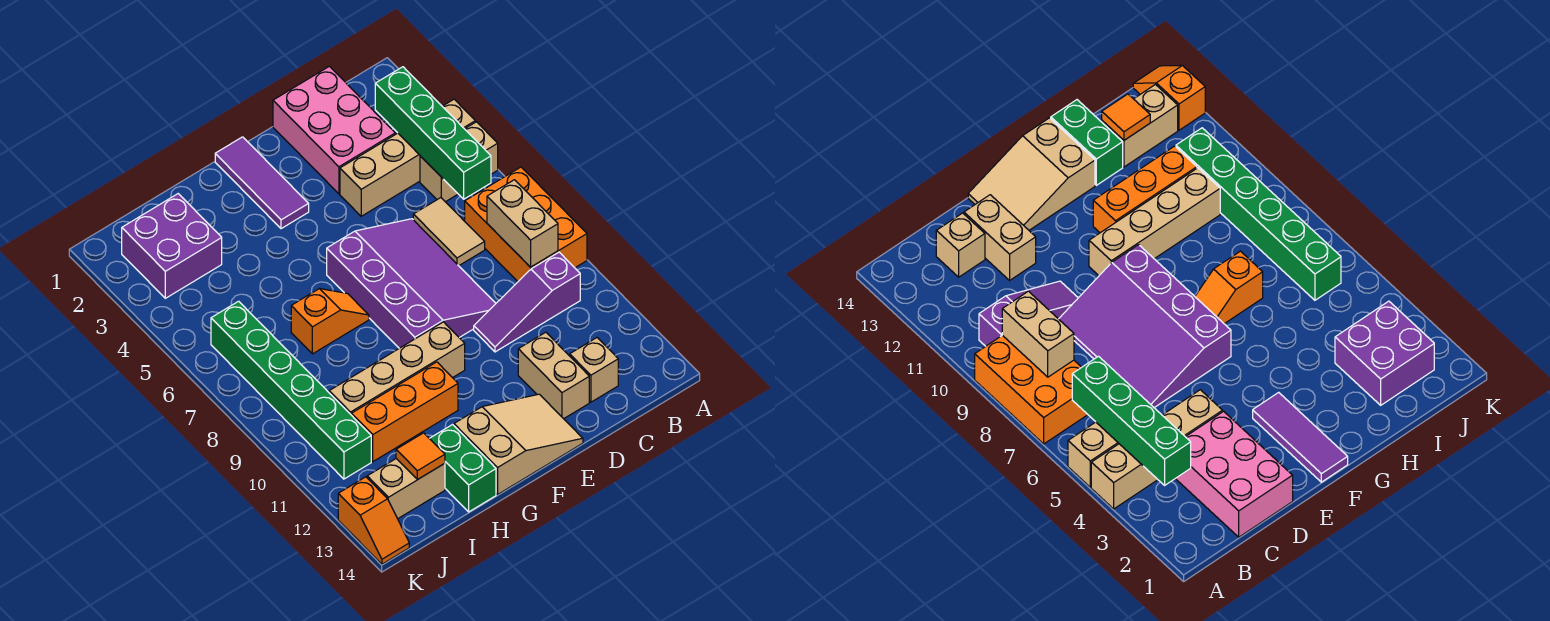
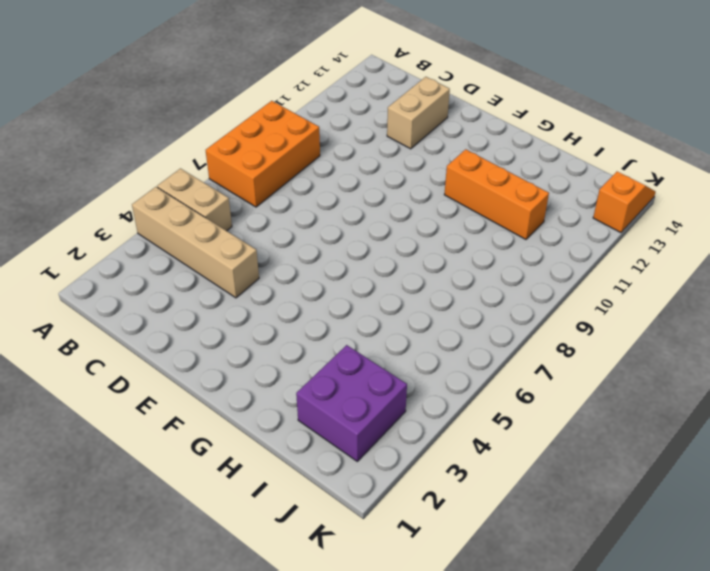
none -> purple slope B10:D10 level 1 top B
none -> pink brick C1:D3 level 1
none -> tan tile C6:C7 level 1

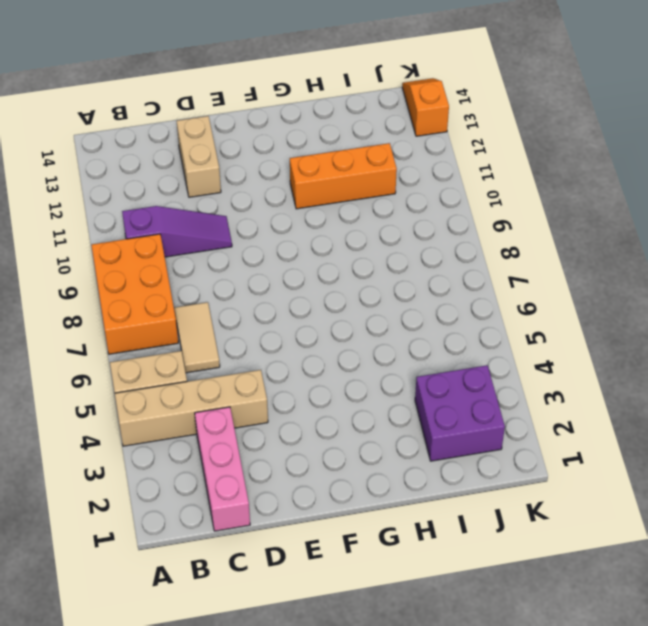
pink brick C1:C3 level 1 -> pink brick C1:D3 level 1
none -> tan brick C13 level 1
none -> purple slope D6:F9 level 1 top F
none -> tan slope E13:G14 level 1 top G

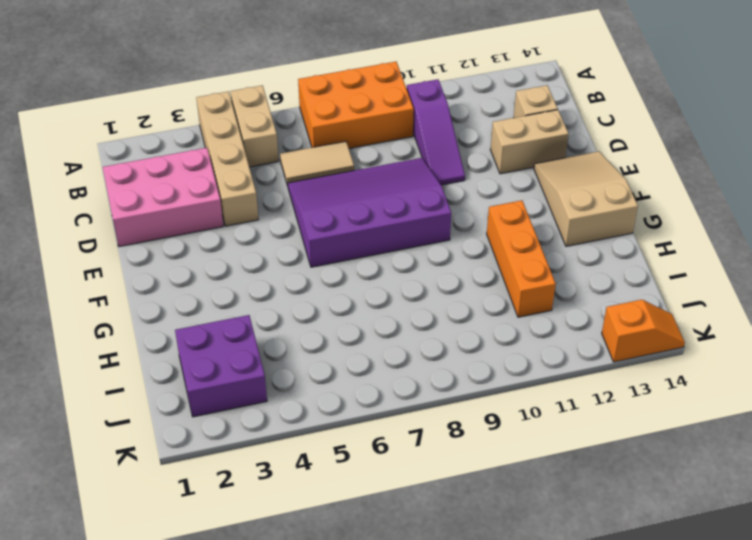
none -> purple tile F1:F3 level 1
none -> tan brick F10:I10 level 1
none -> orange slope G7:H7 level 1 top H

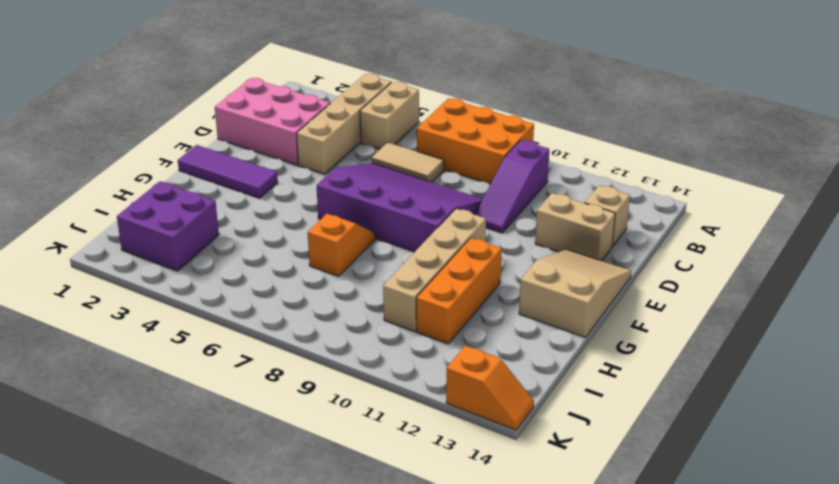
none -> green brick H13:H14 level 1
none -> tan brick I13:J13 level 1
none -> green brick J6:J11 level 1

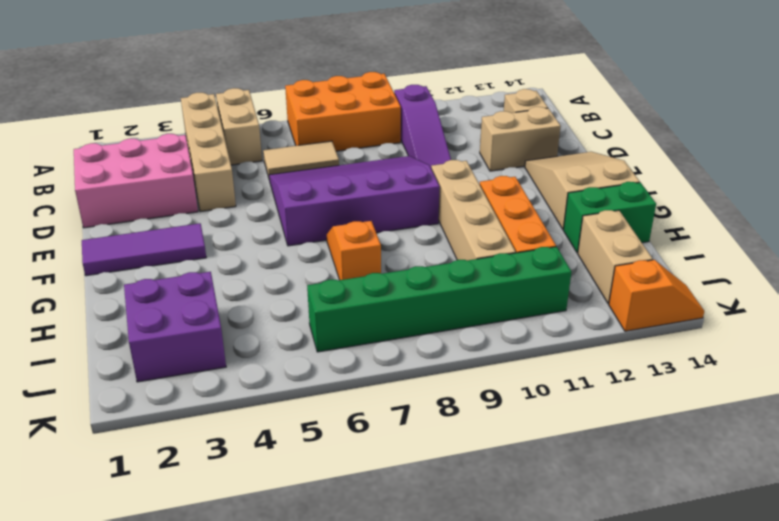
none -> green brick B3:B6 level 2
none -> tan brick B8:B9 level 2
none -> orange tile I13 level 2

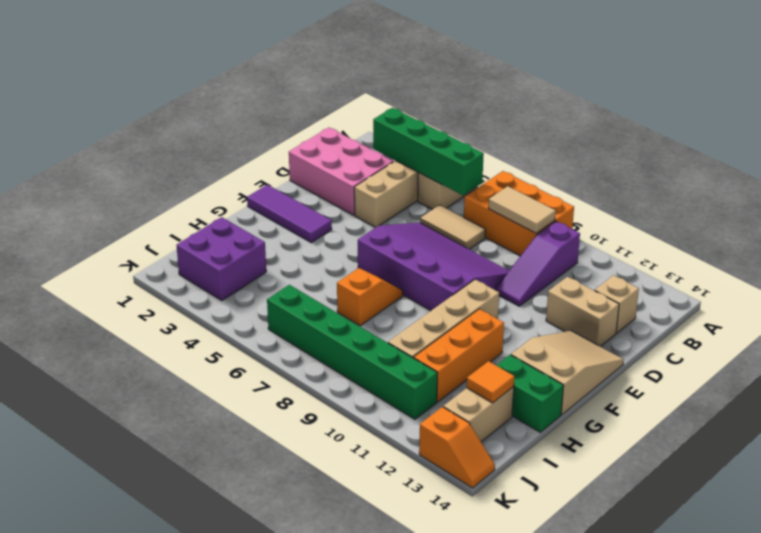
tan tile B8:B9 level 2 -> tan brick B8:B9 level 2

